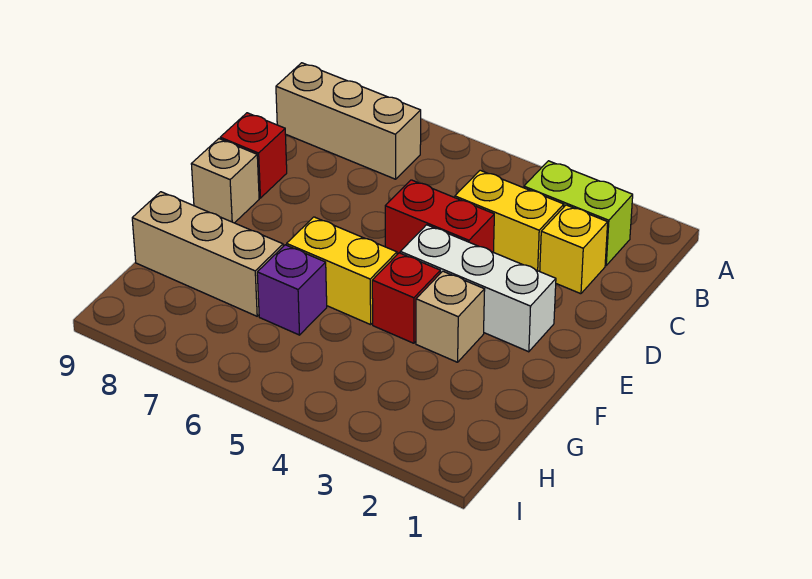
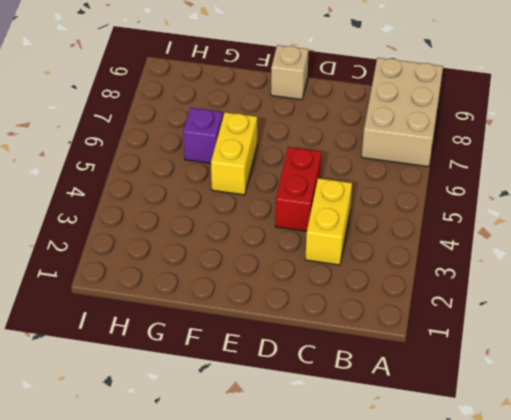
tan brick A7:B9 level 1 -> tan brick B7:B9 level 1
none -> lime brick B2:B3 level 1
none -> yellow brick C2 level 1
none -> red brick D9 level 1

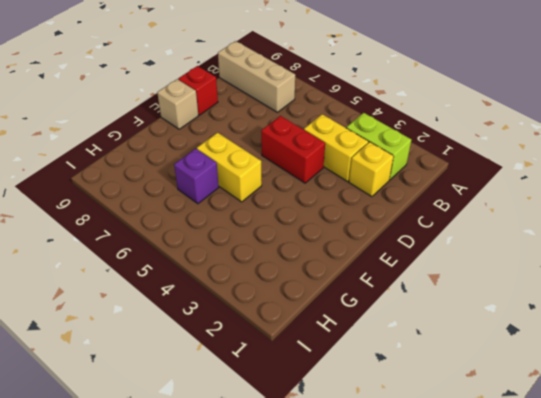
none -> white brick E2:E4 level 1
none -> tan brick F3 level 1
none -> red brick F4 level 1

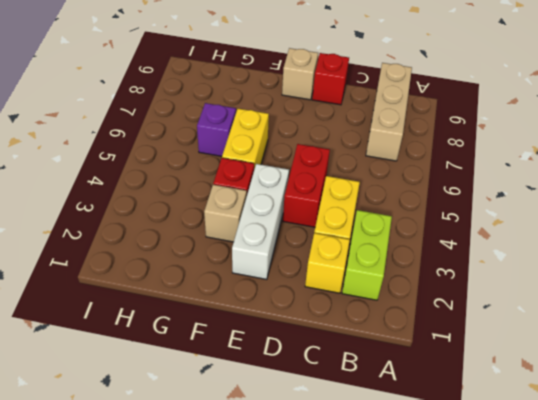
none -> tan brick G7:G9 level 1

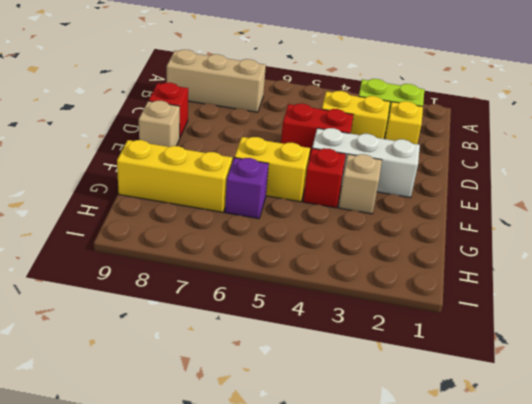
yellow brick G7:G9 level 1 -> tan brick G7:G9 level 1

